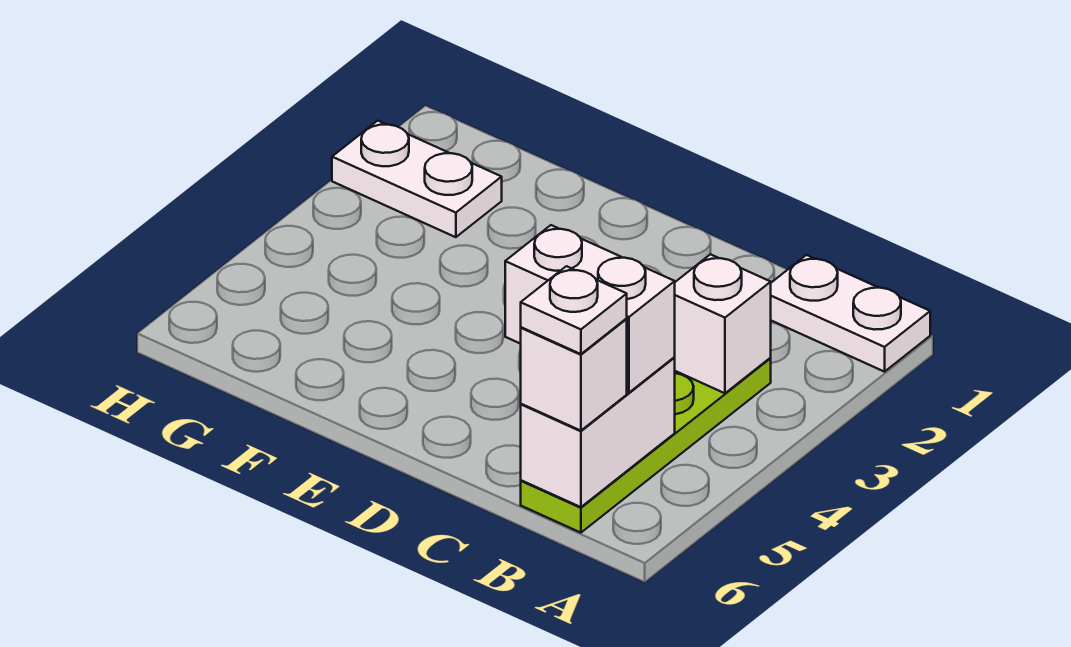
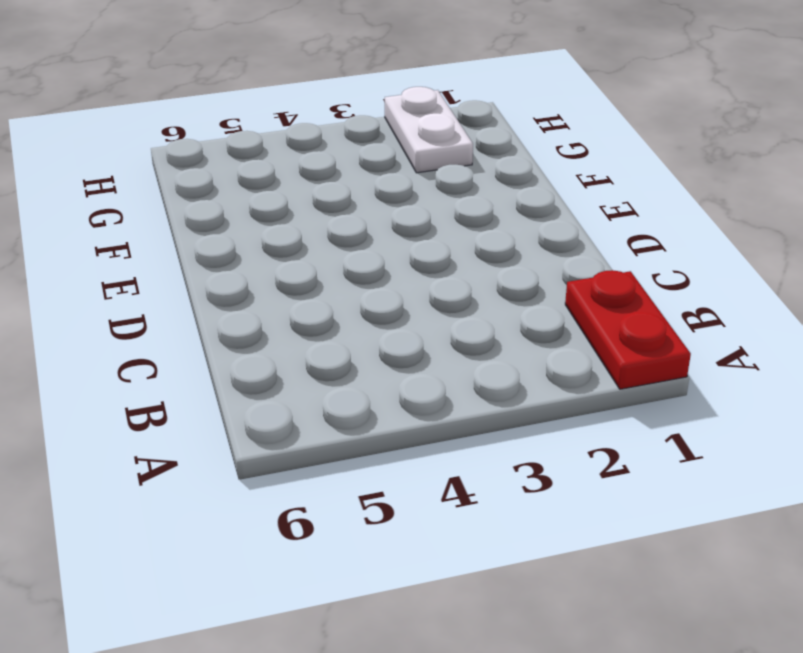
red plate A1:B1 level 1 -> white plate A1:B1 level 1
none -> lime plate B3:B6 level 1
none -> white brick B3 level 2

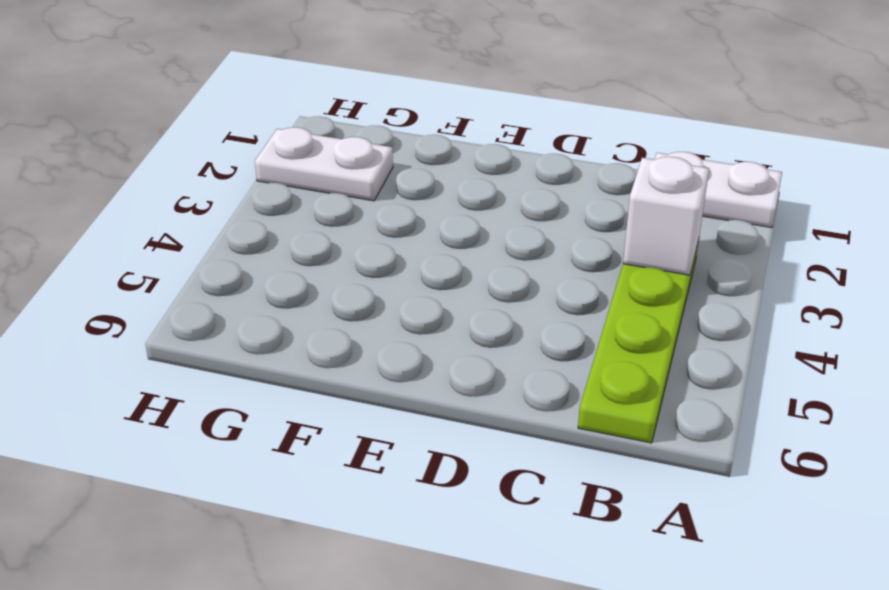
none -> white brick B5:B6 level 2
none -> white brick B5:C5 level 3

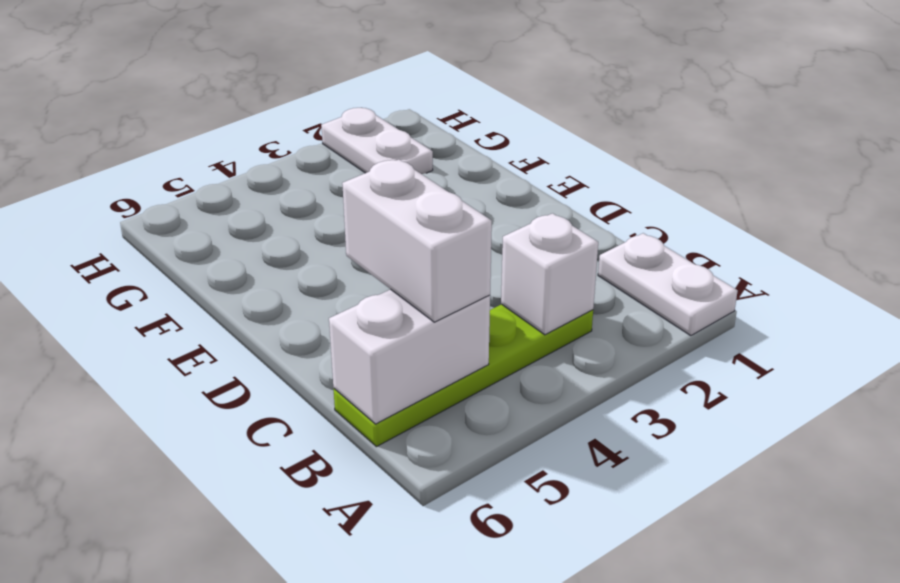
none -> white brick B6 level 3
none -> white plate B6 level 4

